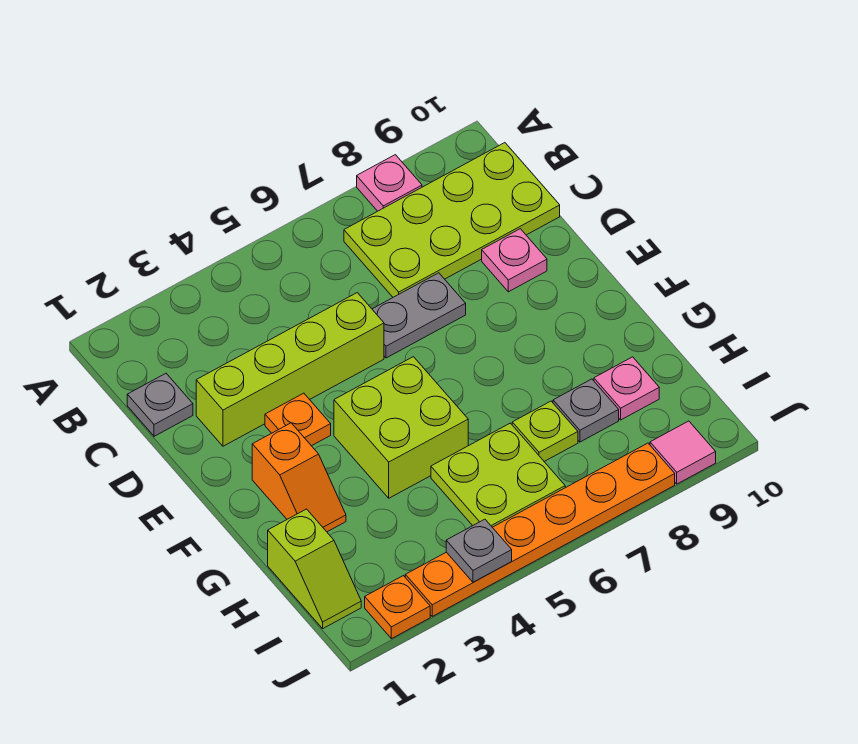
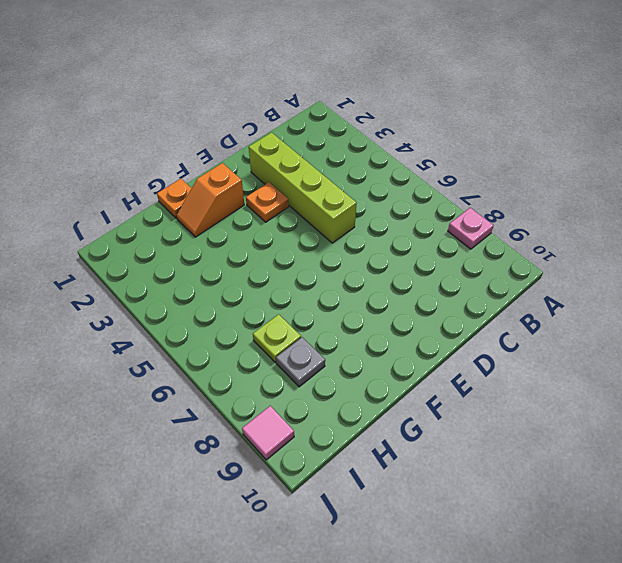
orange plate G1 level 1 -> orange plate J2 level 1
none -> lime plate B7:C10 level 1
none -> grey plate C1 level 1
none -> grey plate D6:D7 level 1

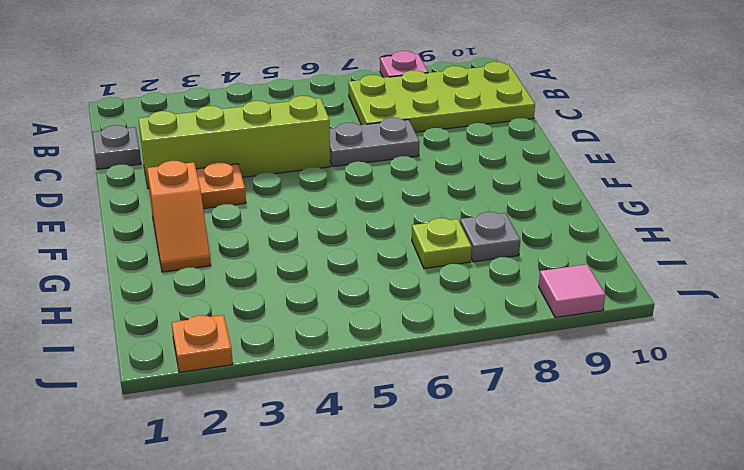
none -> pink plate D9 level 1
none -> lime brick F4:G5 level 1
none -> lime slope H1:I1 level 1 top H

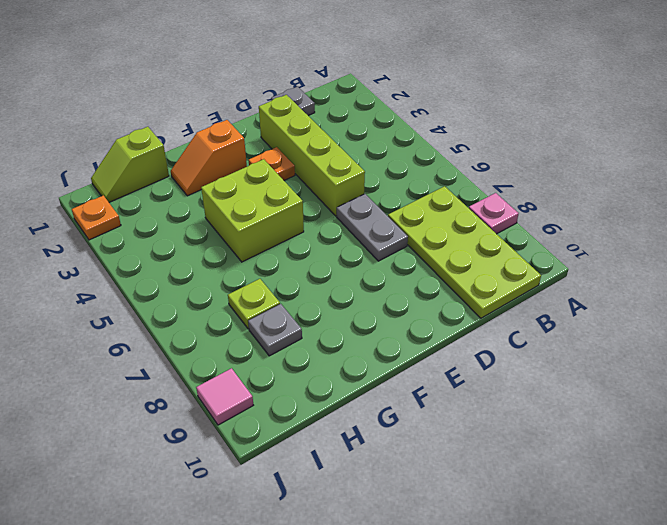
none -> pink plate D9 level 1
none -> lime plate H5:I6 level 1
none -> pink plate H9 level 1

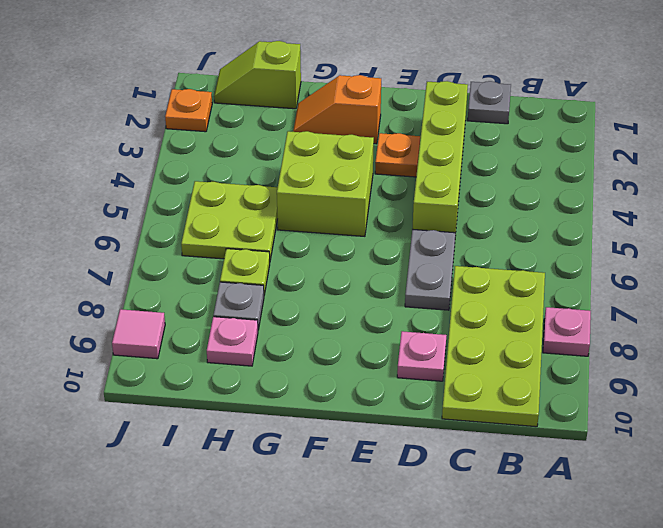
none -> orange plate J3:J8 level 1
none -> grey plate J4 level 2

